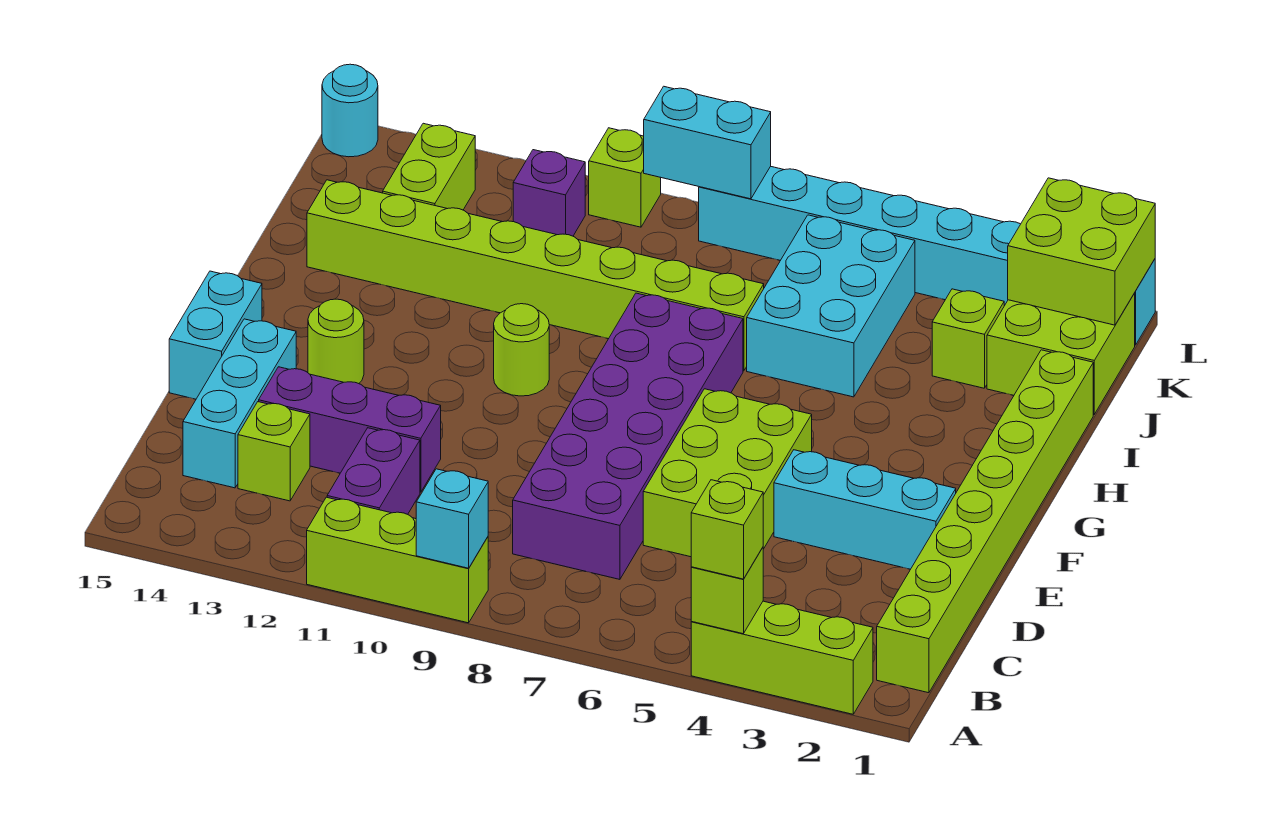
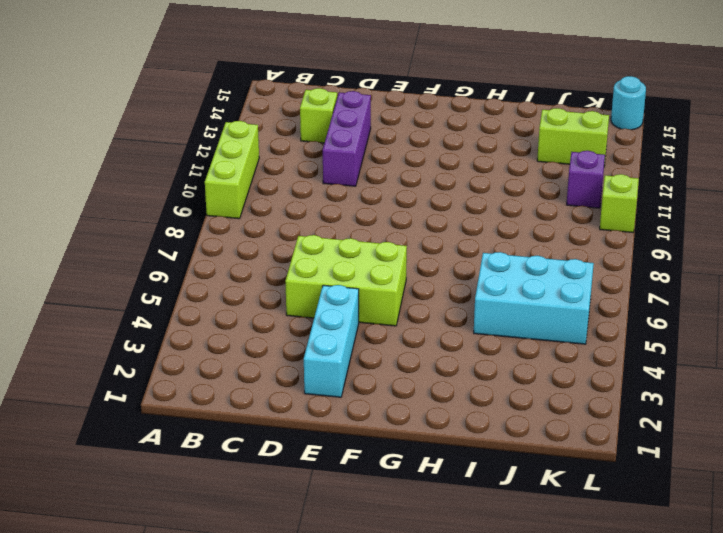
none -> lime brick A2:A4 level 1
none -> lime brick B1:I1 level 1
none -> purple brick B11:C11 level 1

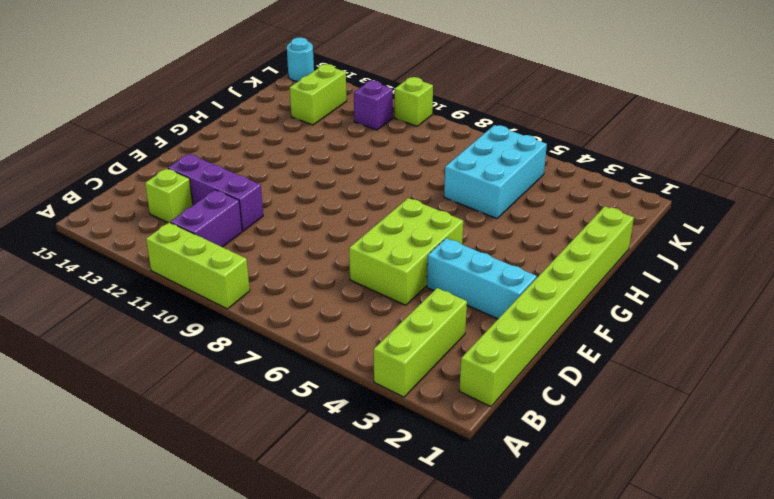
lime brick A3:C3 level 1 -> lime brick A2:A4 level 1
none -> purple brick C7:H8 level 1
none -> cyan brick C14:E14 level 1
none -> cyan brick E15:F15 level 1

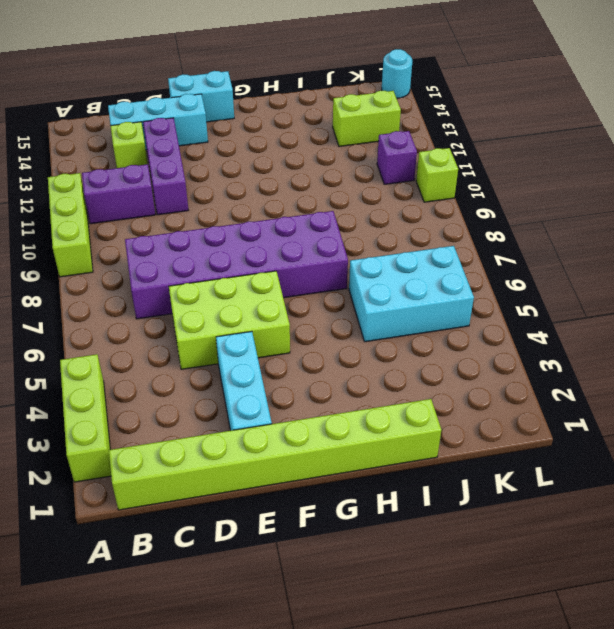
none -> lime round brick F13 level 1
none -> lime round brick G10 level 1
none -> lime brick I7:I14 level 1

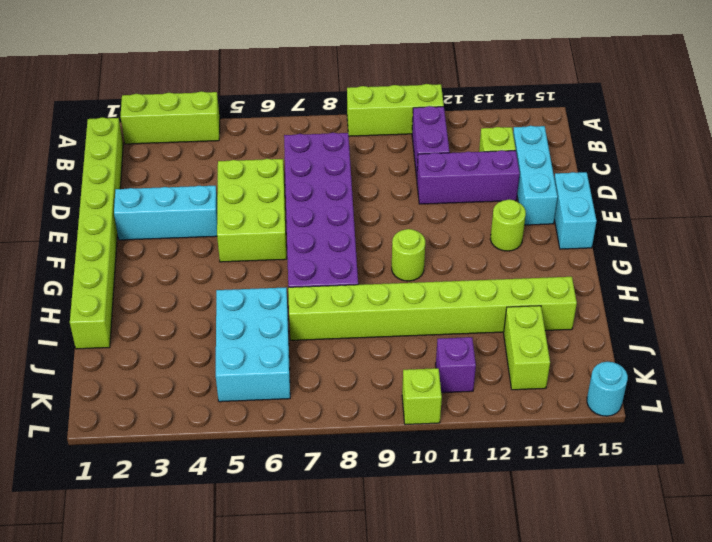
none -> lime brick J1:K2 level 1
none -> lime brick J3 level 1
none -> cyan brick L1:L8 level 1

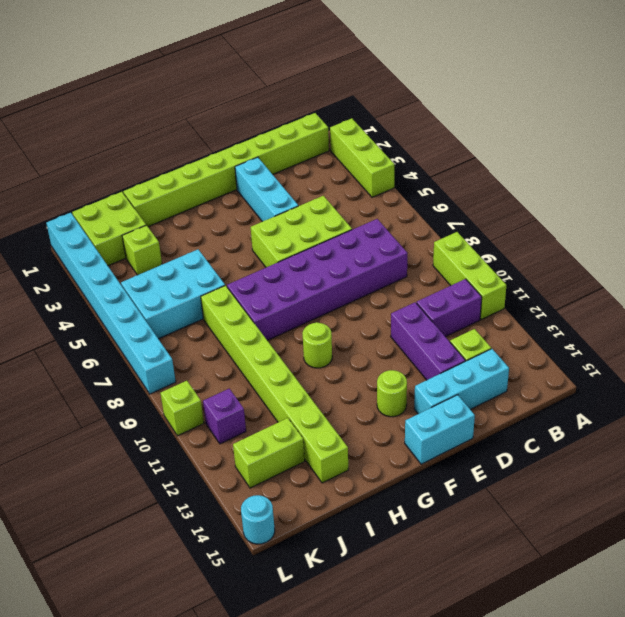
none -> lime brick A4 level 2
none -> cyan brick A9 level 2
none -> lime brick K1:L2 level 2

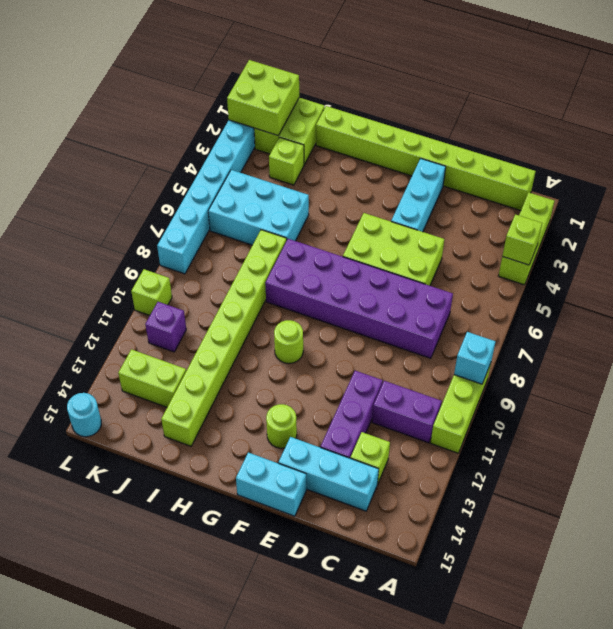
none -> cyan brick L8:L9 level 2
none -> lime brick A4 level 3

